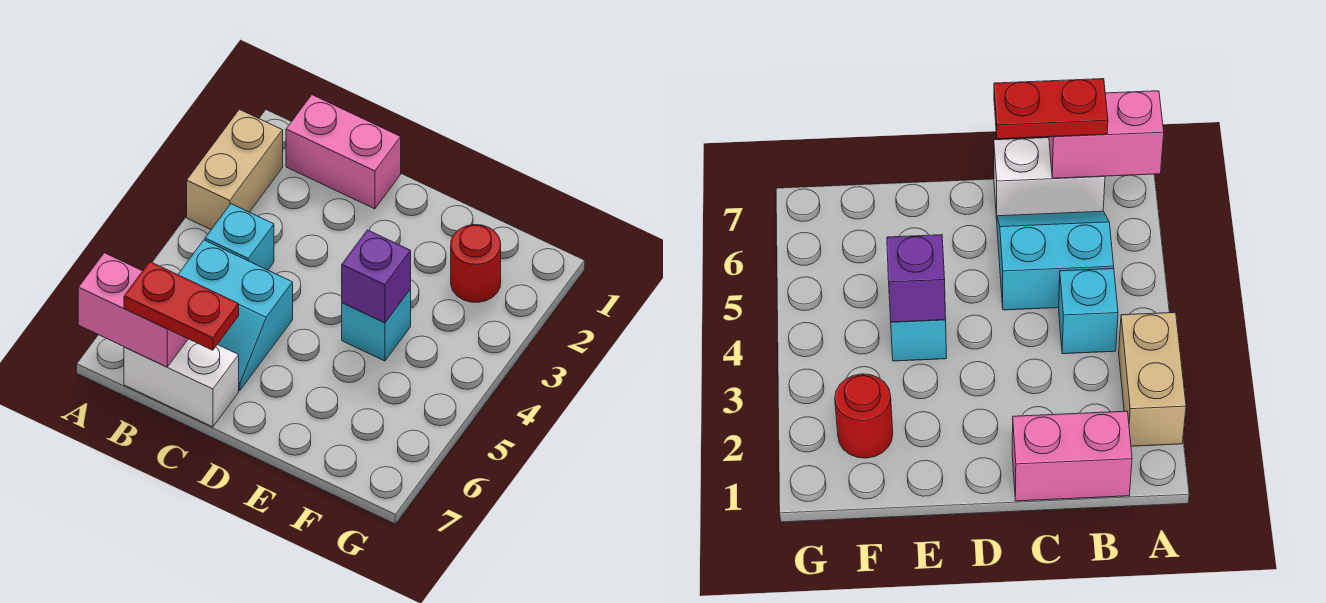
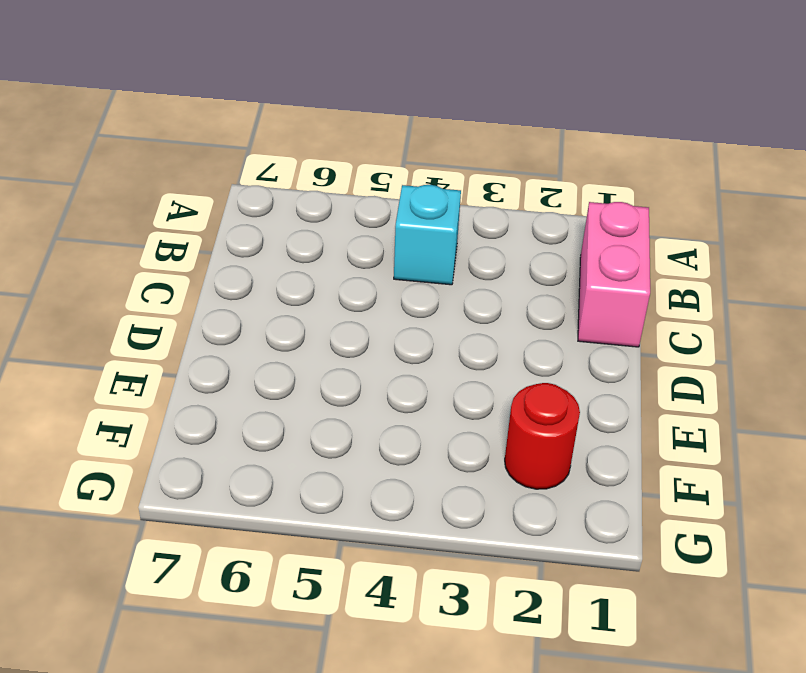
none -> tan brick A2:A3 level 1
none -> cyan slope B5:C6 level 1 top 5

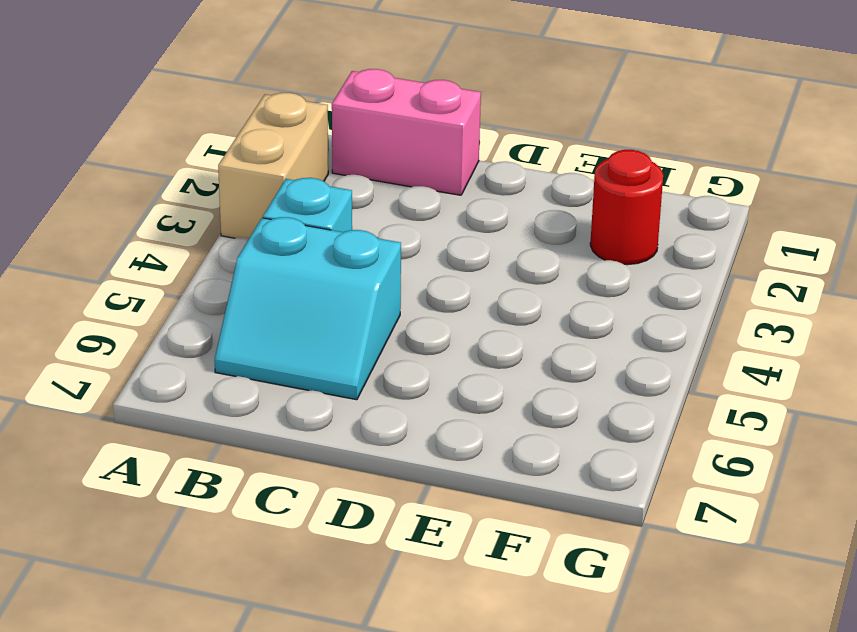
none -> white brick B7:C7 level 1
none -> cyan brick E4 level 1

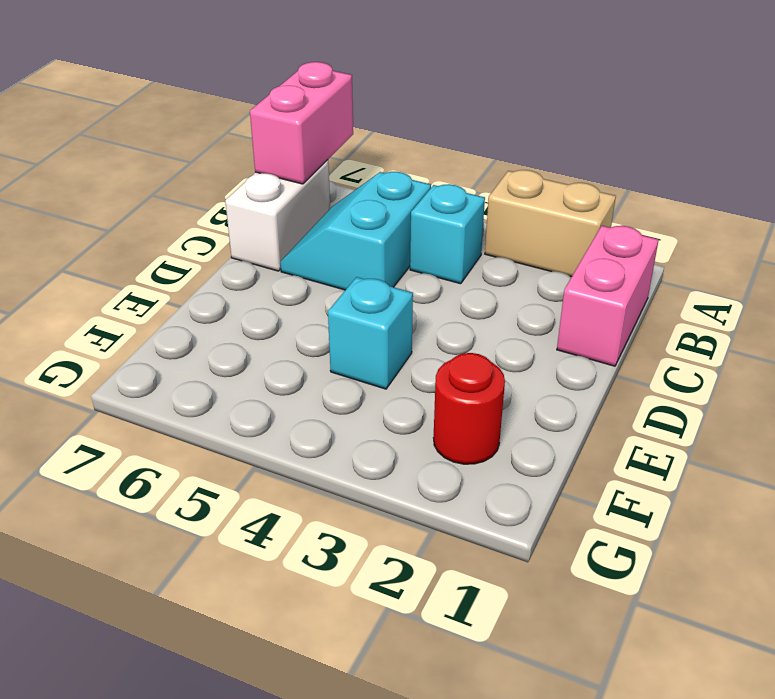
none -> purple brick E4 level 2
none -> red plate B7:C7 level 3

